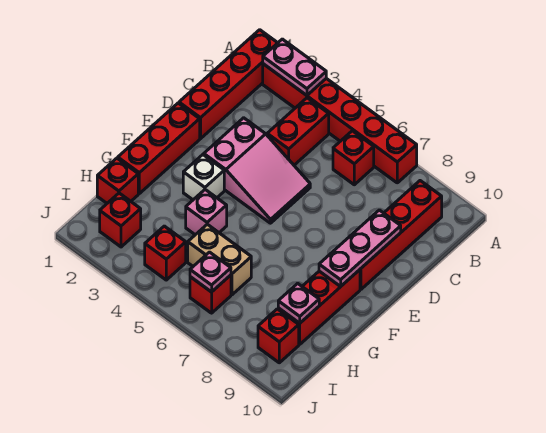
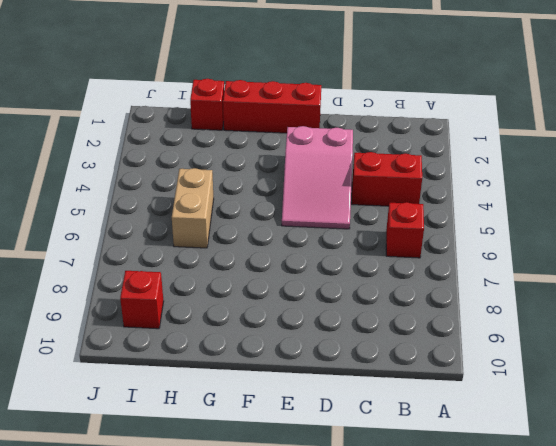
none -> red brick A1:D1 level 1
none -> red brick A2:A7 level 1
none -> red brick B9:E9 level 1

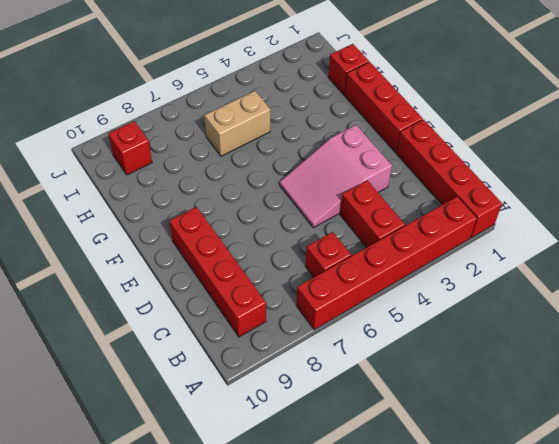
none -> white brick F3 level 1
none -> red brick F9:H9 level 1
none -> pink brick G4 level 1

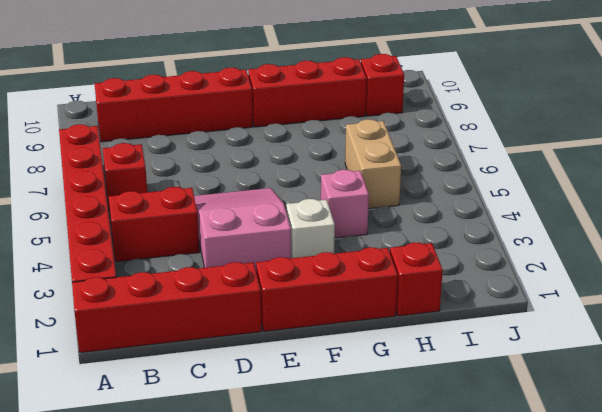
none -> red brick I2 level 1
none -> red brick I4 level 1
none -> red brick I6 level 1

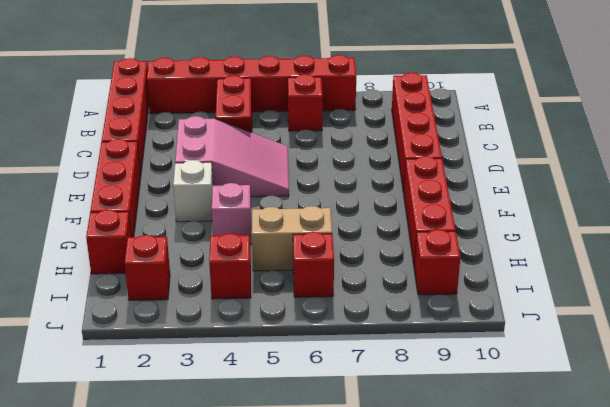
none -> pink plate A2:A3 level 2
none -> pink plate D9:F9 level 2
none -> pink plate H9 level 2

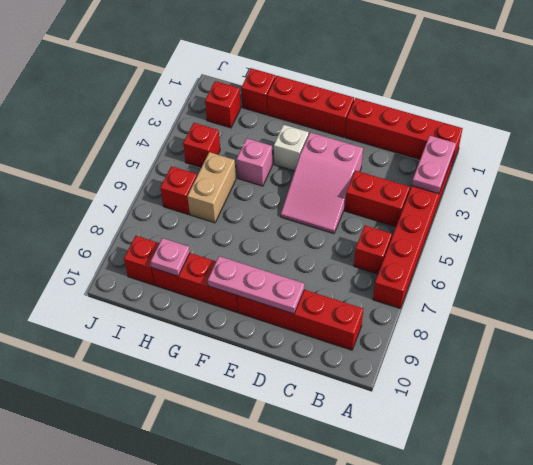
none -> pink plate I6 level 2

